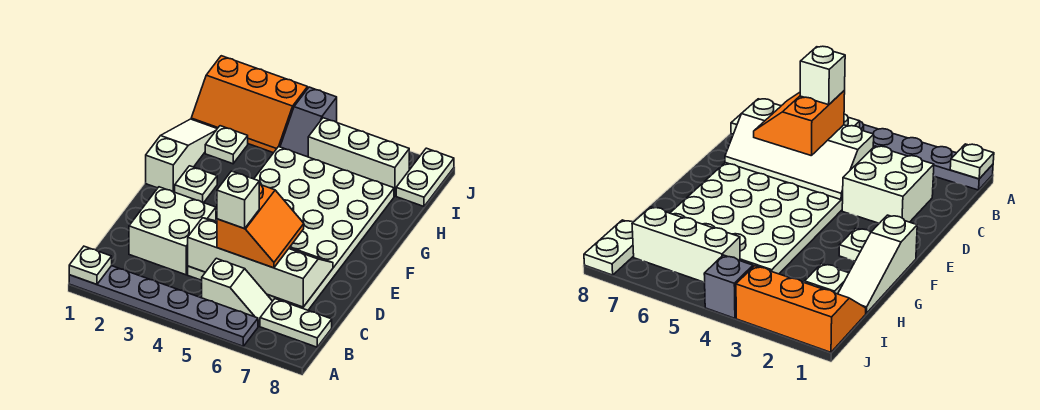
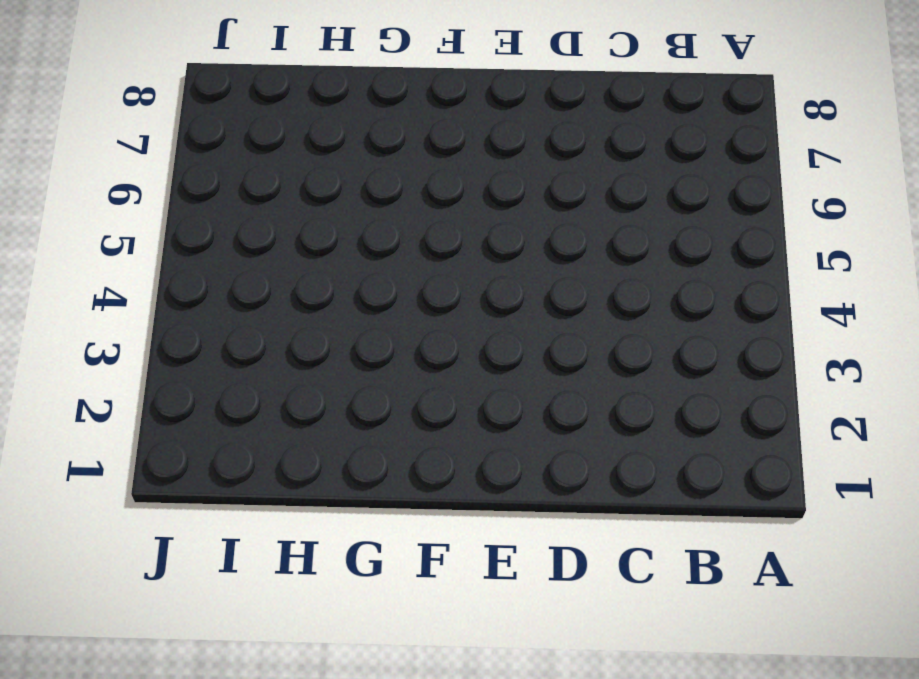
none -> grey plate A1:A6 level 1
none -> white slope B5:B6 level 1 top 5
none -> white plate B7:B8 level 1

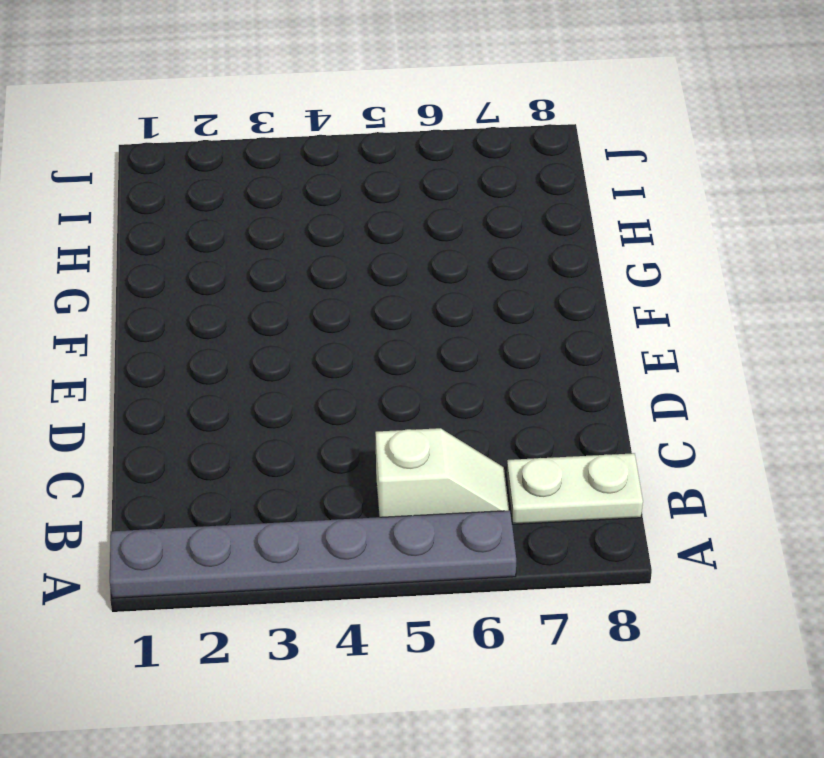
none -> white brick C2:D3 level 1
none -> white plate C4:H7 level 1
none -> white slope F1:H1 level 1 top F

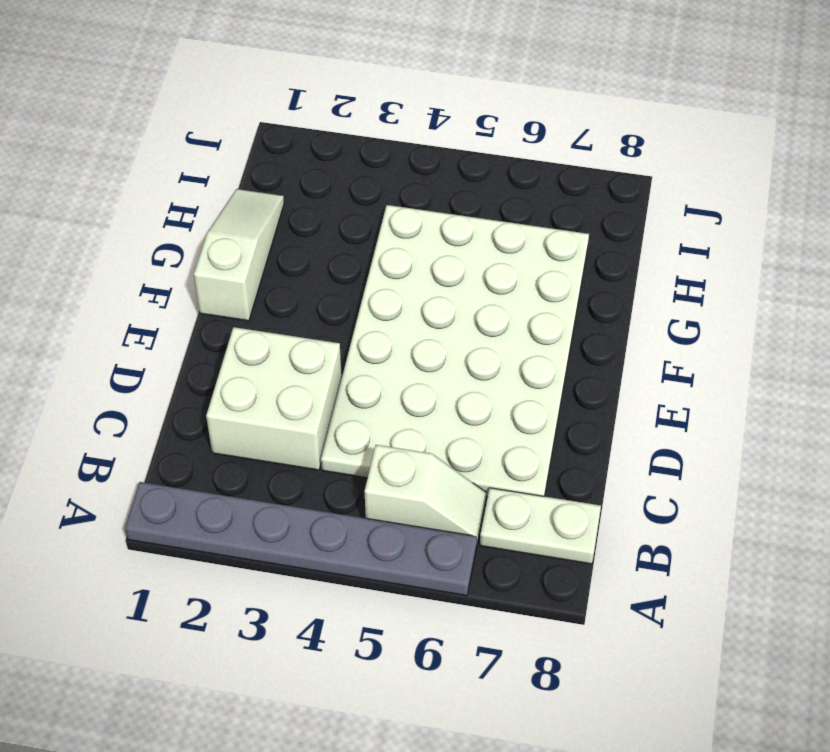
none -> white plate F2 level 1
none -> white plate H2 level 1
none -> orange slope I1:J3 level 1 top J

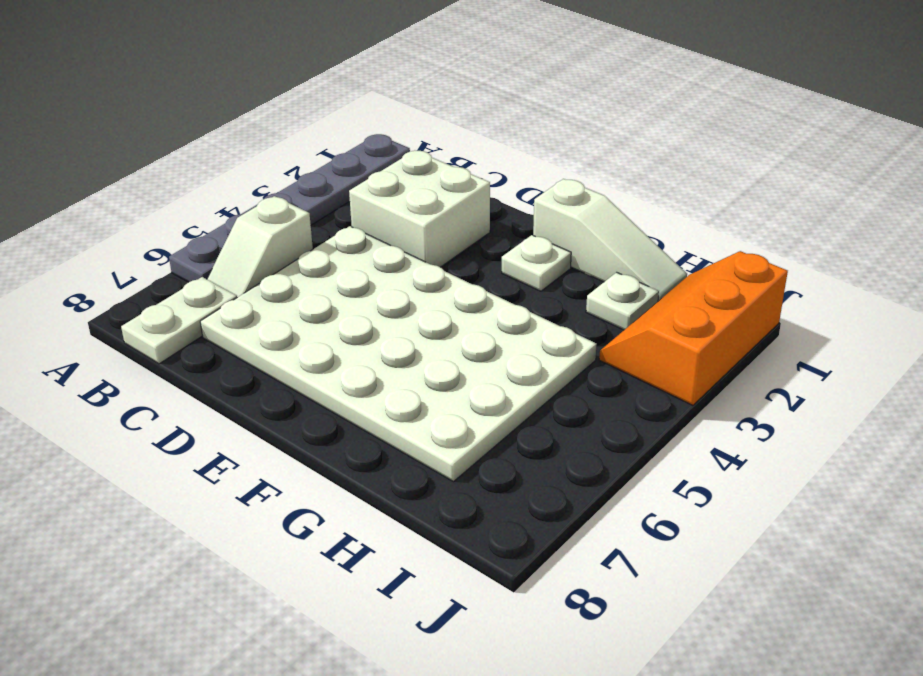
none -> grey slope I4:J4 level 1 top J
none -> white brick I5:I7 level 1
none -> white plate I8:J8 level 1

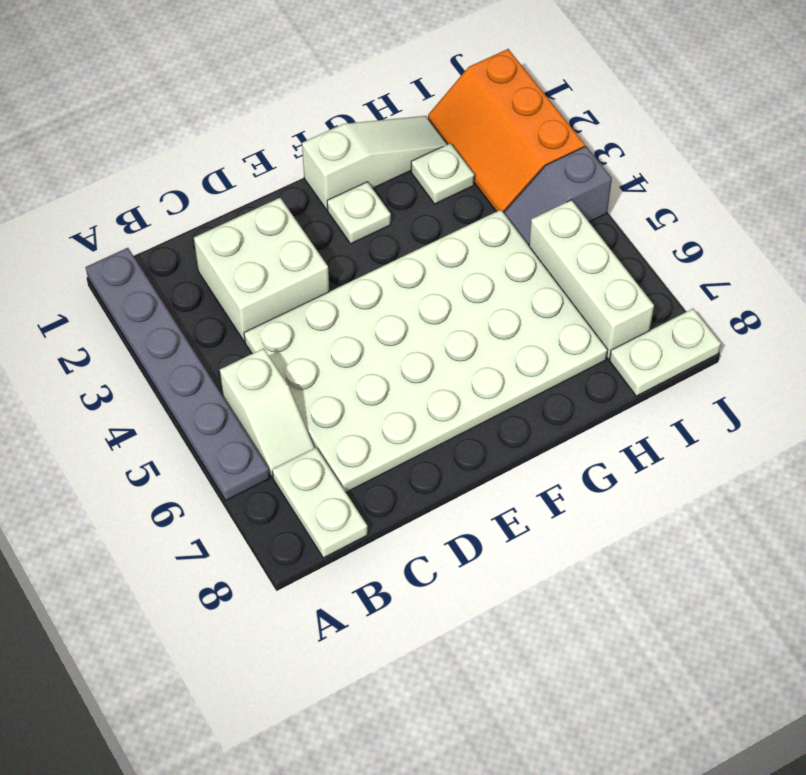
none -> white plate A1 level 2
none -> white slope C4:D7 level 2 top C
none -> orange slope C5:D6 level 3 top 5

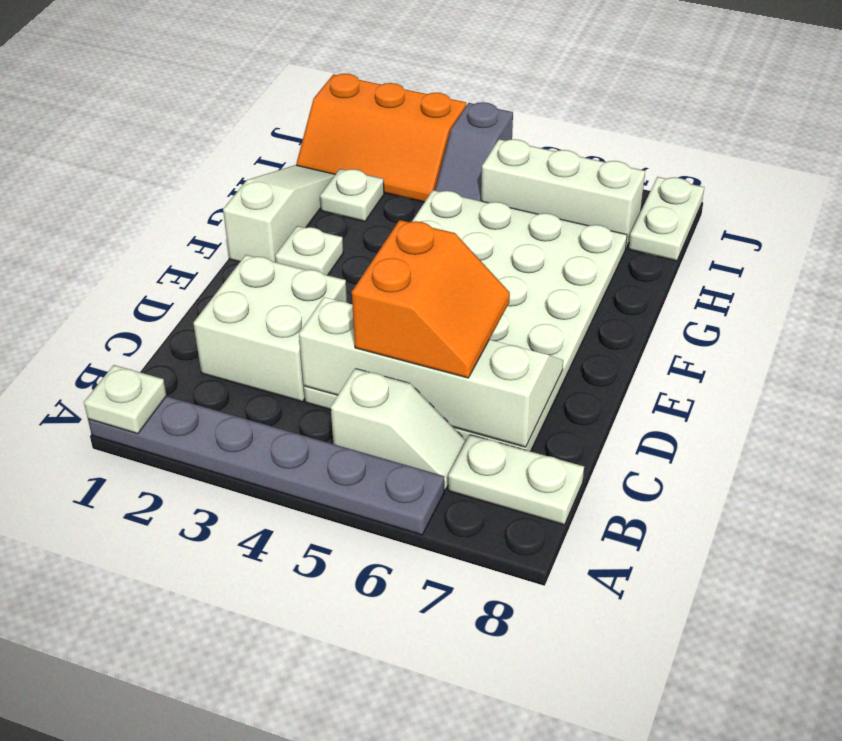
none -> white brick C5 level 4

